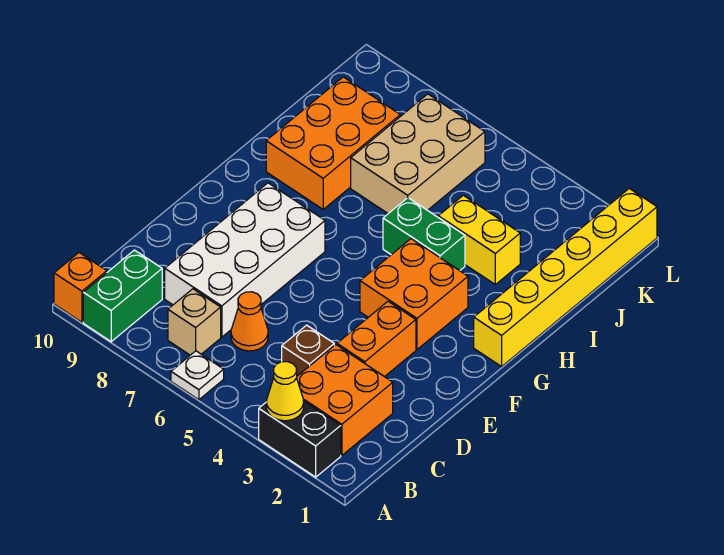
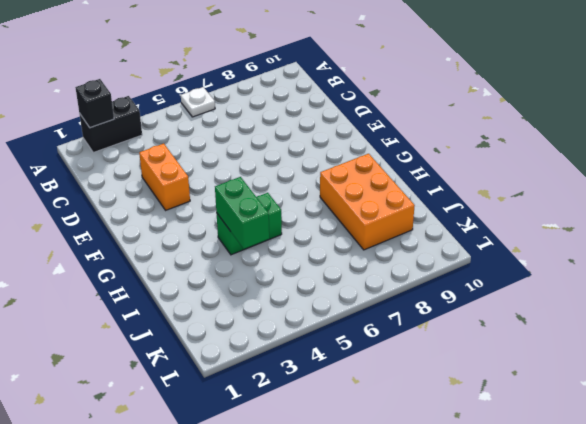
black brick A2 level 2 -> none
green brick H4:I4 level 2 -> green brick A9:B9 level 1
none -> orange brick A10 level 1
none -> orange brick B2:C3 level 1
none -> tan brick B7 level 1

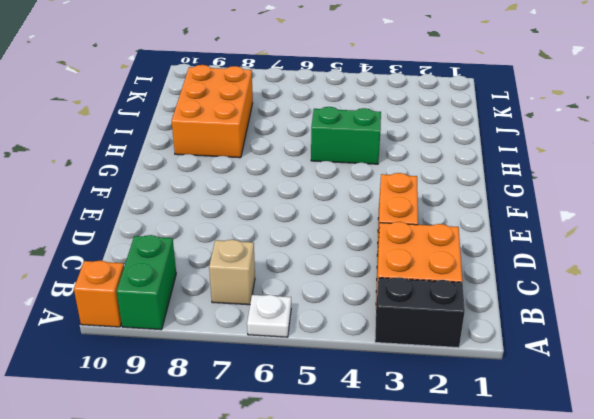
none -> brown brick C4 level 1
none -> orange cone C6 level 1
none -> white brick C7:F8 level 1

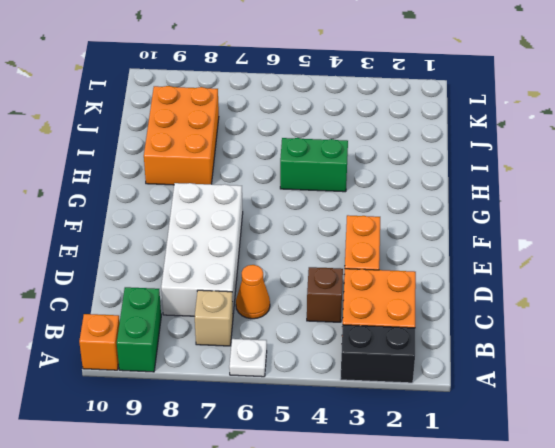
none -> orange brick F3:G4 level 1
none -> yellow brick G1:L1 level 1
none -> yellow brick I3:I4 level 1

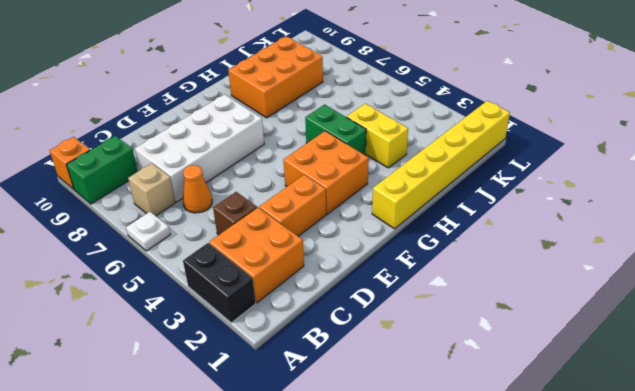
none -> tan brick I6:K7 level 1
none -> yellow cone A3 level 2

